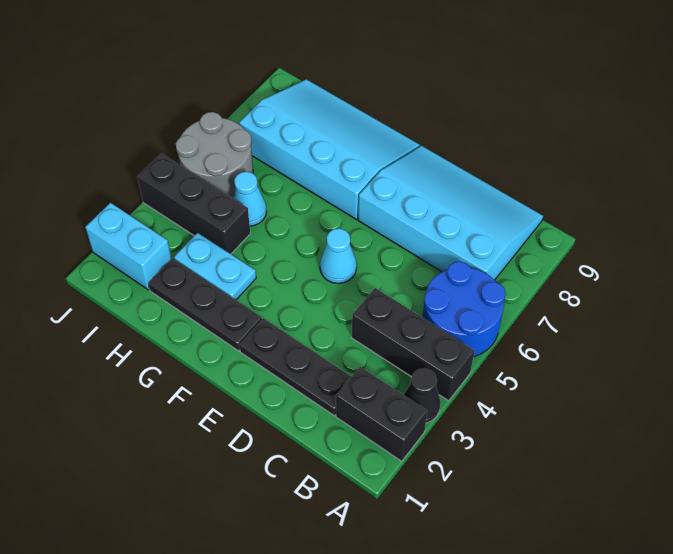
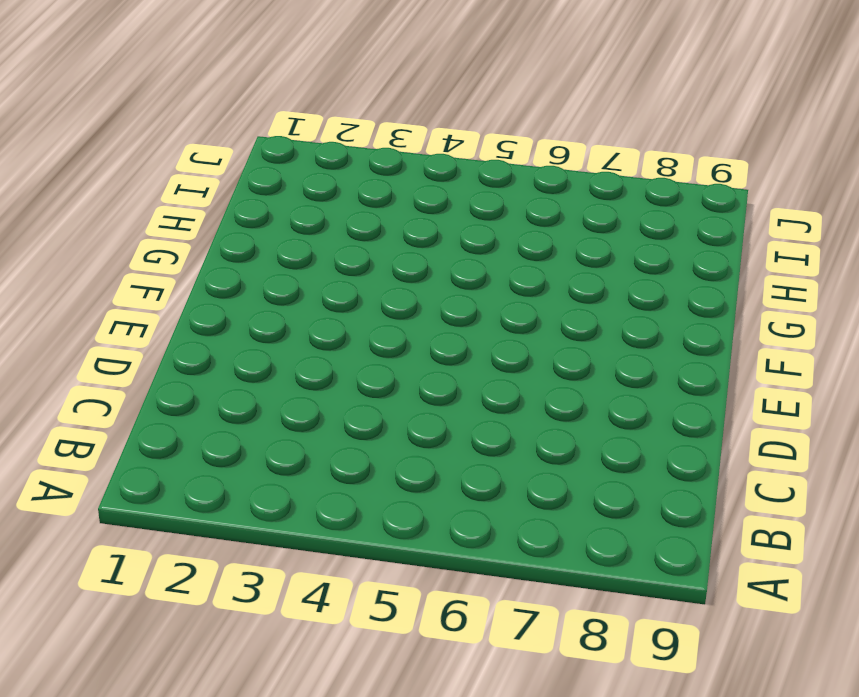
none -> black brick A2:B2 level 1
none -> black cone A3 level 1
none -> black brick A4:C4 level 1

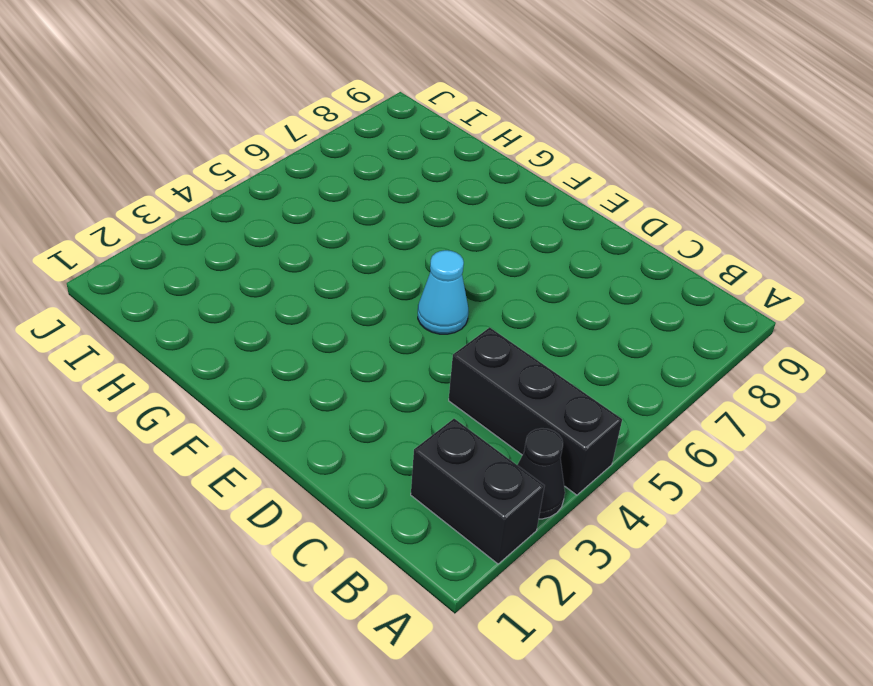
none -> blue round brick A5:B6 level 1
none -> cyan slope B7:E9 level 1 top 7
none -> black plate C2:E2 level 1

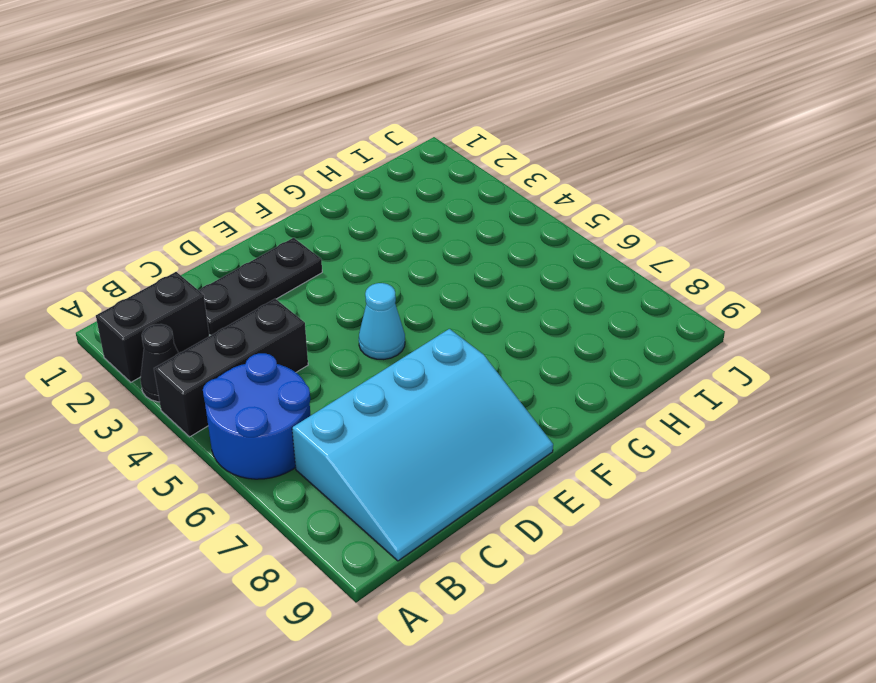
none -> black plate F2:H2 level 1
none -> cyan slope F7:I9 level 1 top 7
none -> cyan plate G3:H3 level 1

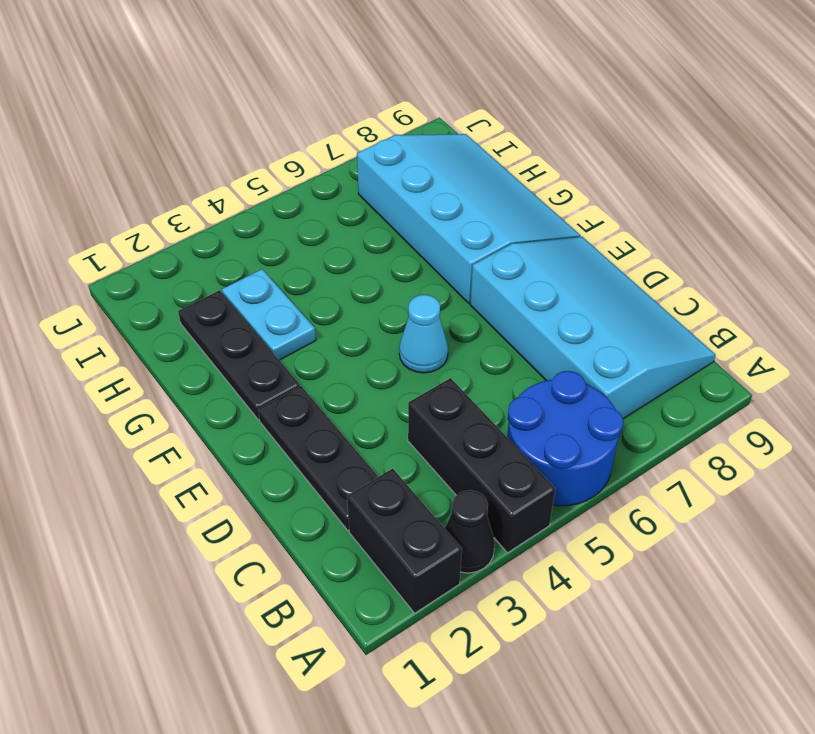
none -> black brick H4:J4 level 1
none -> cyan cone H5 level 1
none -> cyan brick I2:J2 level 1

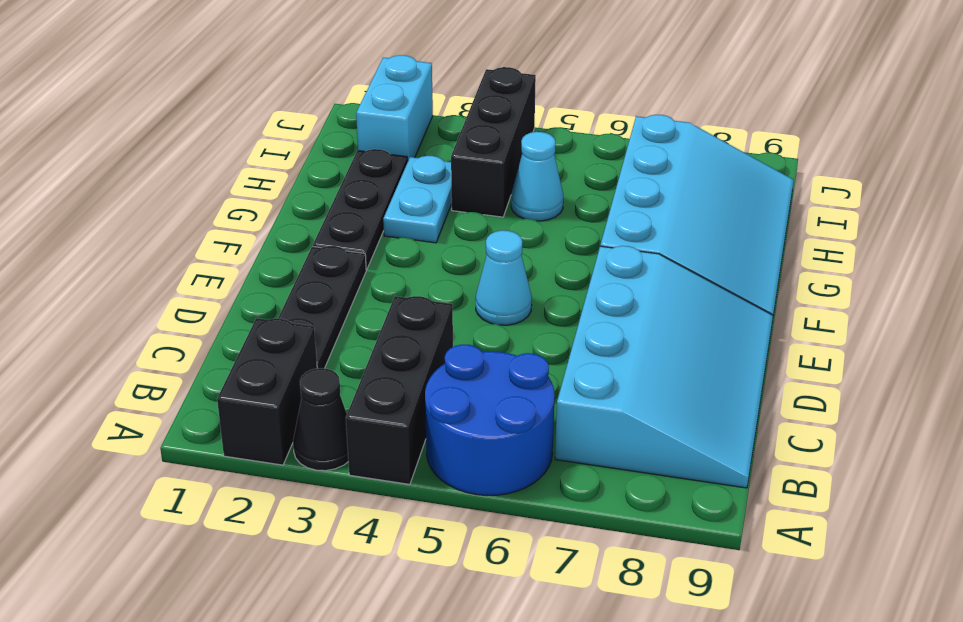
none -> grey round brick I5:J6 level 1

